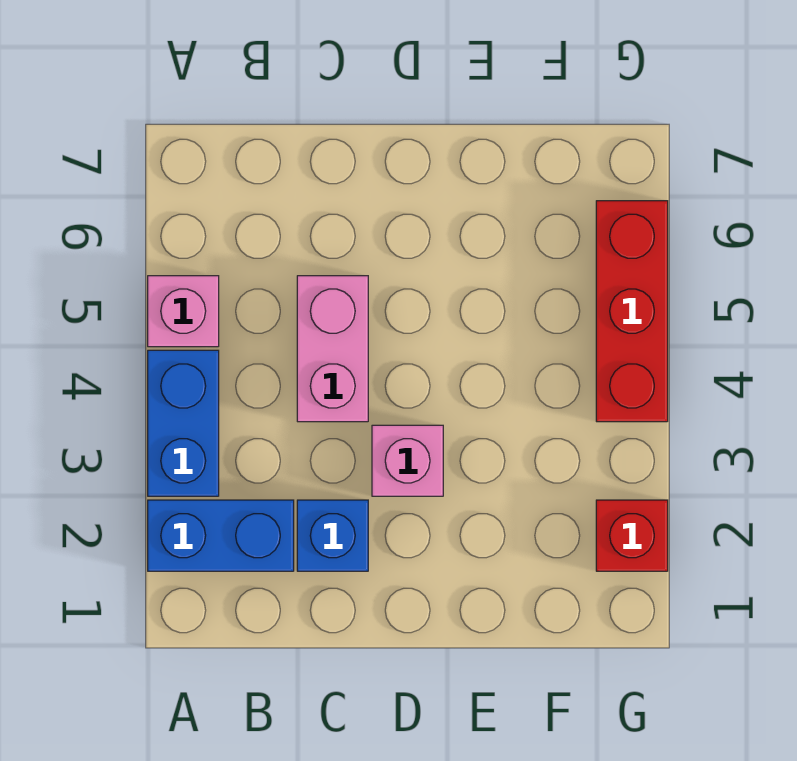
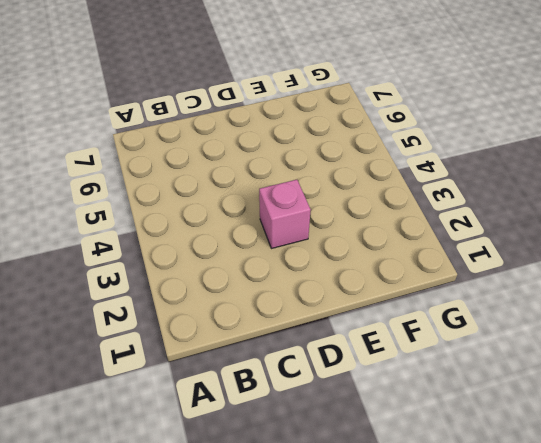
none -> blue brick A2:B2 level 1
none -> blue brick A3:A4 level 1

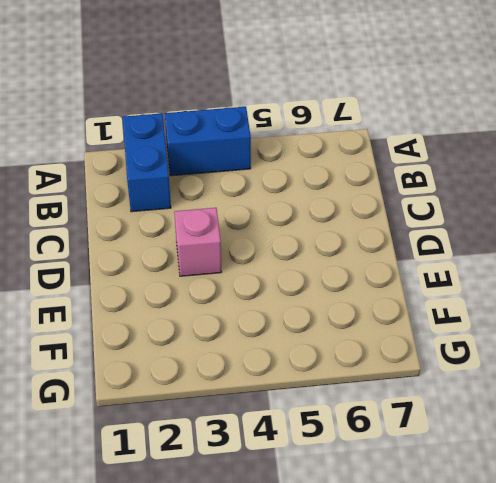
none -> pink brick A5 level 1
none -> blue brick C2 level 1

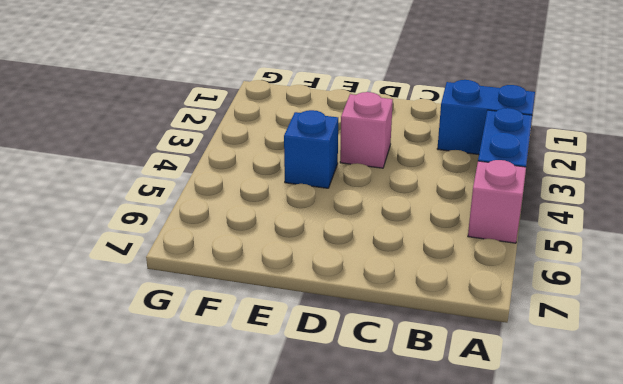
blue brick E4 level 1 -> blue brick C2 level 1
none -> pink brick C4:C5 level 1
none -> red brick G2 level 1

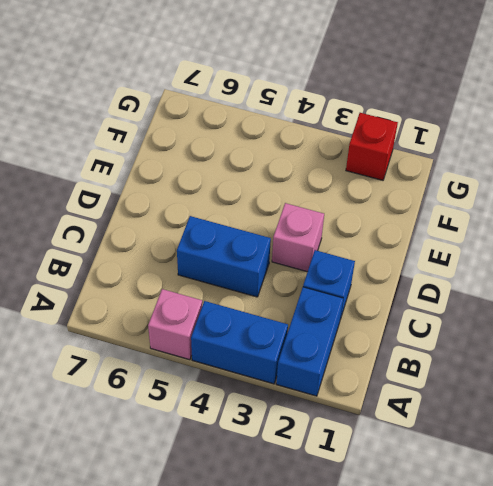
blue brick C4:C5 level 1 -> pink brick C4:C5 level 1
none -> red brick G4:G6 level 1

